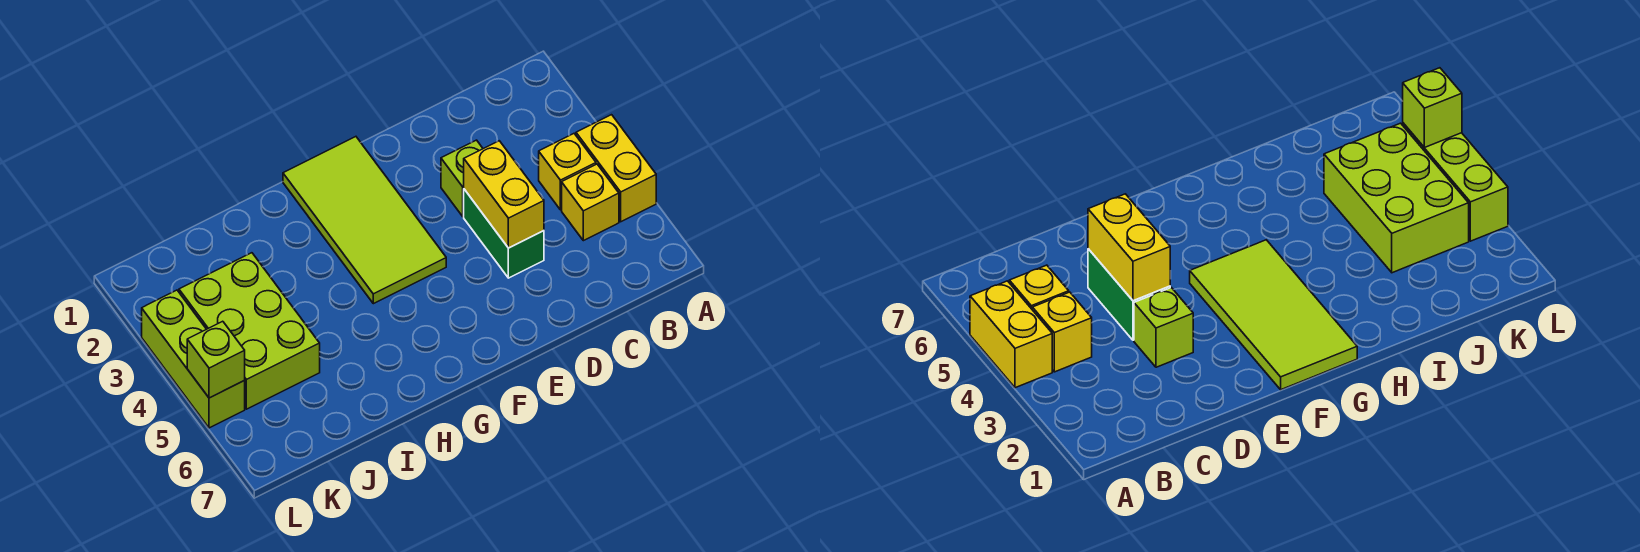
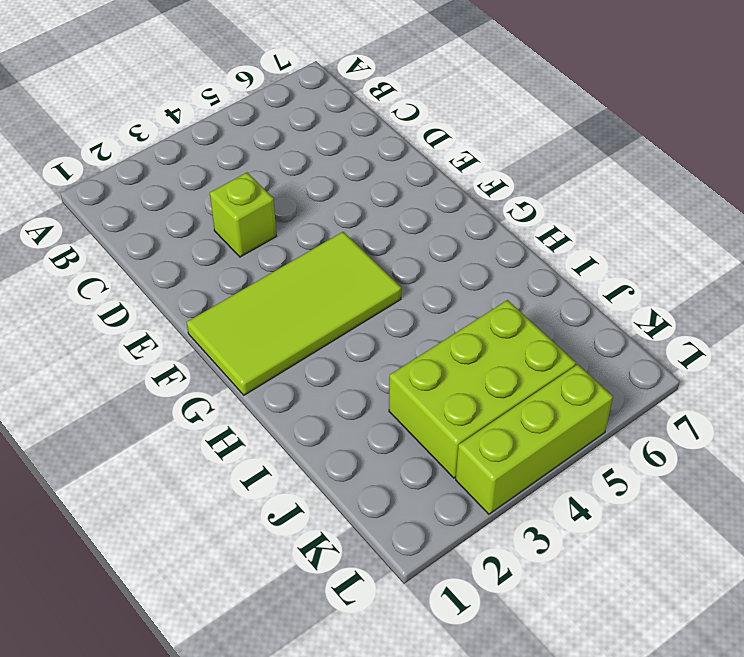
none -> yellow brick A4:A5 level 1
none -> yellow brick B4 level 1

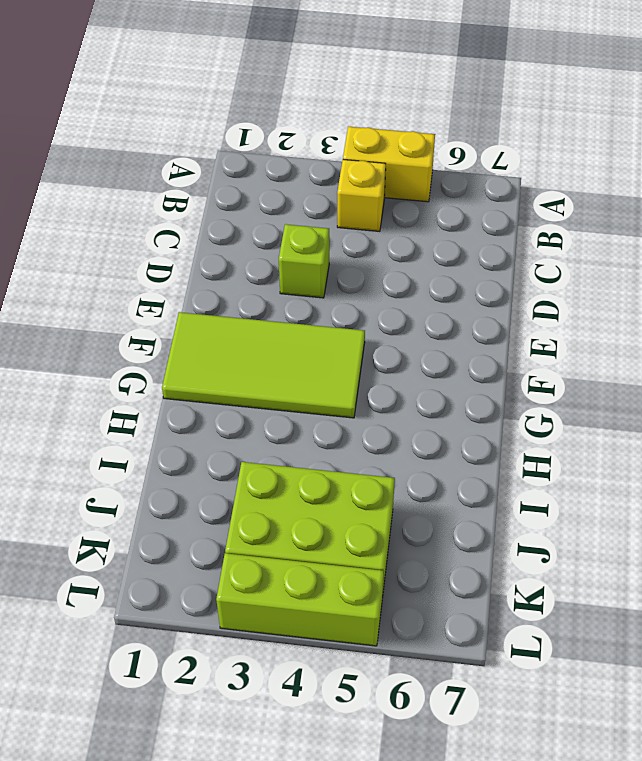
none -> yellow brick B5 level 1
none -> green brick D4:D5 level 1

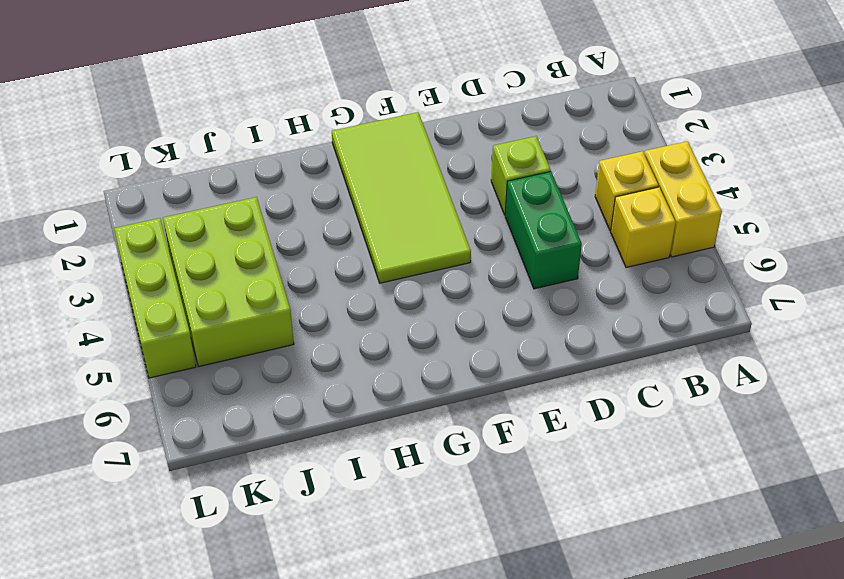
none -> yellow brick D4:D5 level 2
none -> lime brick L5 level 2

